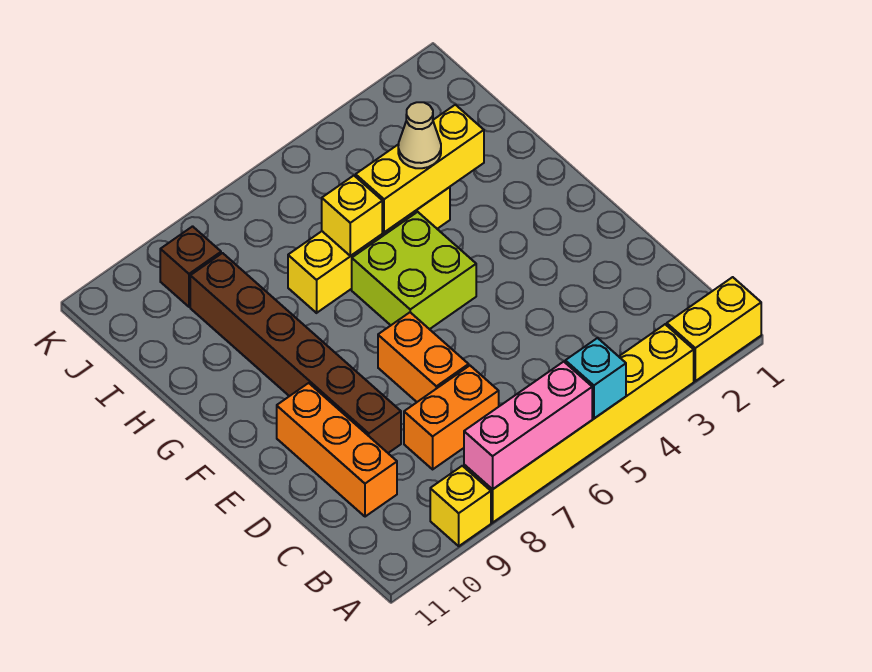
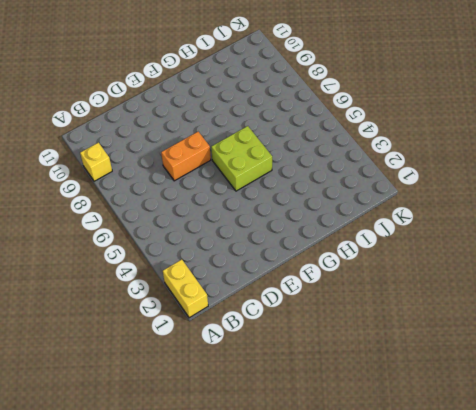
none -> yellow brick A3:A8 level 1
none -> orange brick C7:C8 level 1
none -> orange brick C10:E10 level 1

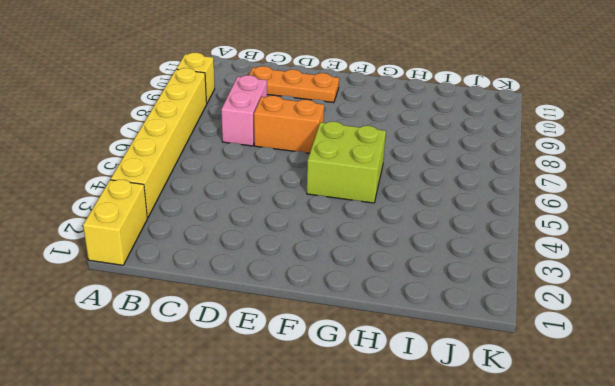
pink brick C7:C8 level 1 -> orange brick C7:C8 level 1
orange plate C10:E10 level 1 -> orange brick C10:E10 level 1
none -> brown brick D9:I9 level 1
none -> yellow brick H4:H7 level 1
none -> brown brick J9 level 1

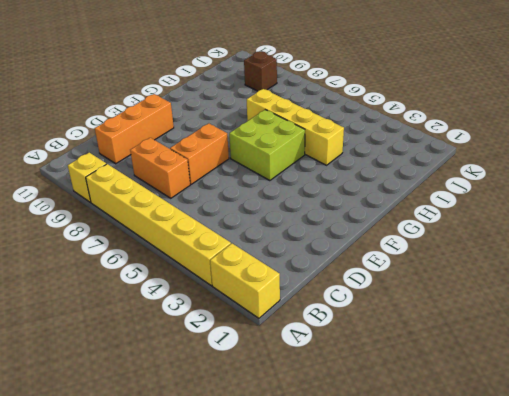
none -> brown brick D9:I9 level 1
none -> cyan brick A5 level 2
none -> pink brick A6:A8 level 2

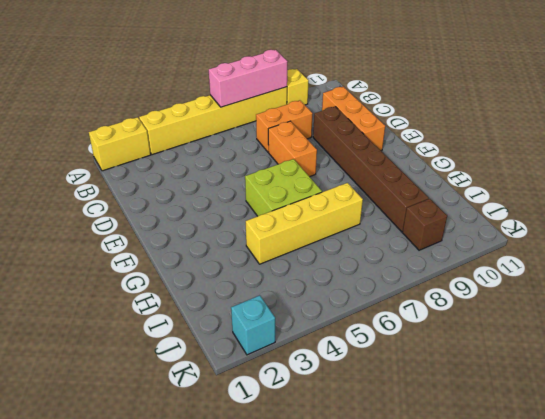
cyan brick K2 level 1 -> cyan brick A5 level 2
none -> yellow brick H3:H5 level 2
none -> yellow brick H6 level 2
none -> tan cone H4 level 3

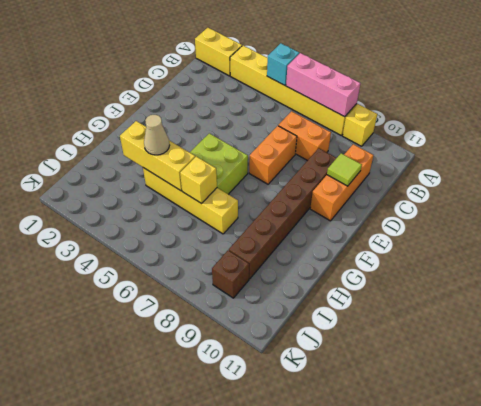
lime tile D10 level 2 -> none

